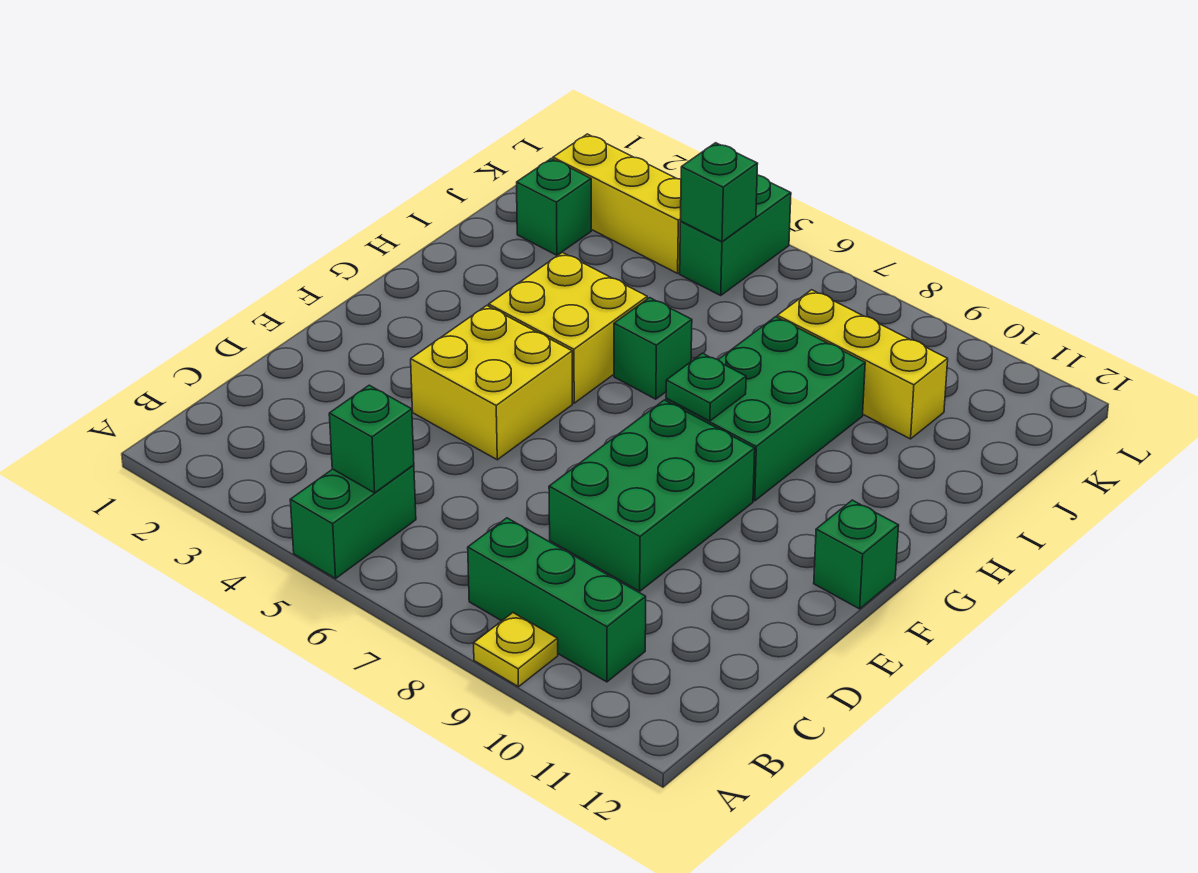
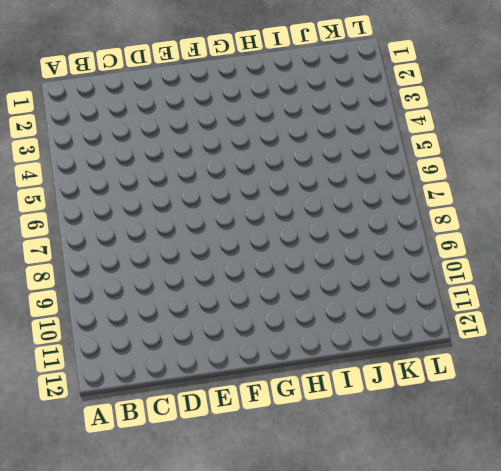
none -> green brick A5:B5 level 1
none -> yellow plate A9 level 1
none -> green brick B8:B10 level 1

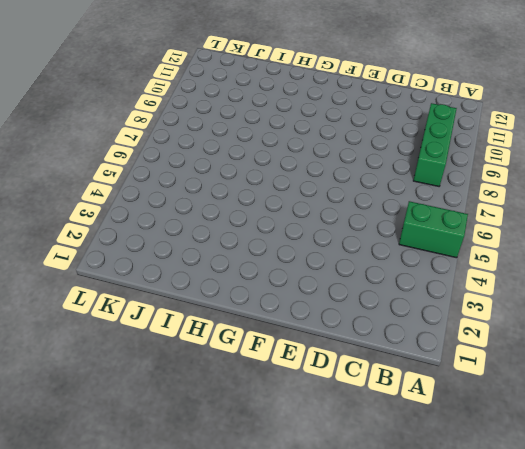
none -> yellow plate A9 level 1
none -> green brick D8:F9 level 1
none -> yellow brick E4:F5 level 1

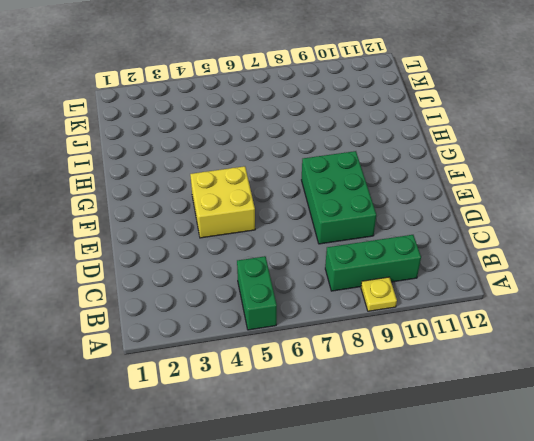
none -> green brick F12 level 1
none -> yellow brick G4:H5 level 1
none -> green brick G8:I9 level 1

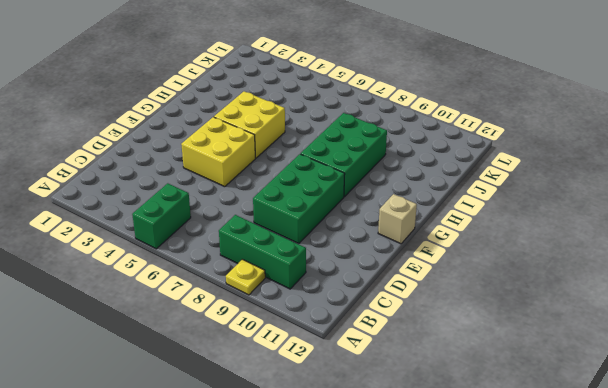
tan brick F12 level 1 -> green brick F12 level 1
none -> green brick H6 level 1
none -> green brick J2 level 1
none -> yellow brick J8:J10 level 1

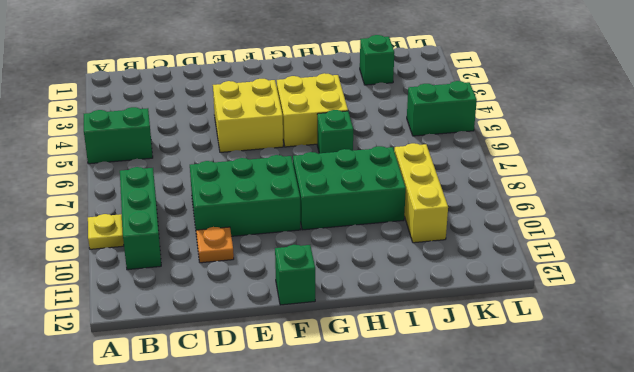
orange plate D10 level 1 -> none
none -> yellow brick K2:K4 level 1
none -> green brick B5 level 2
none -> green plate G8 level 2

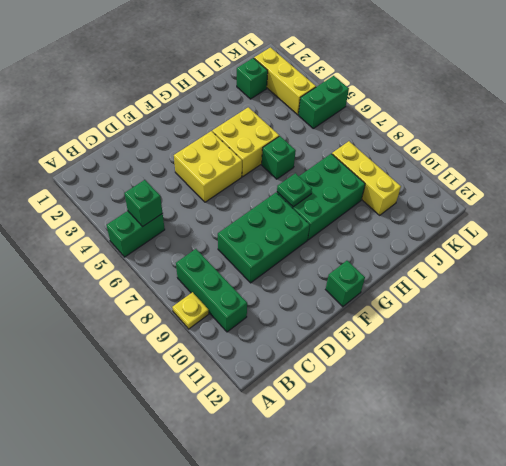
none -> green brick K5 level 2

